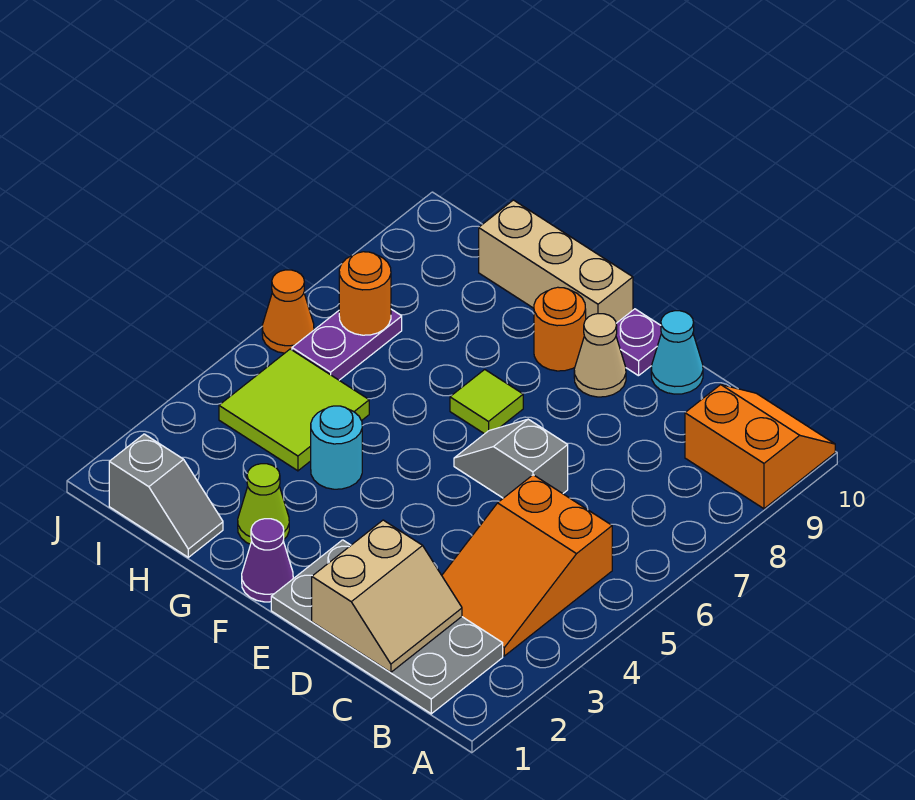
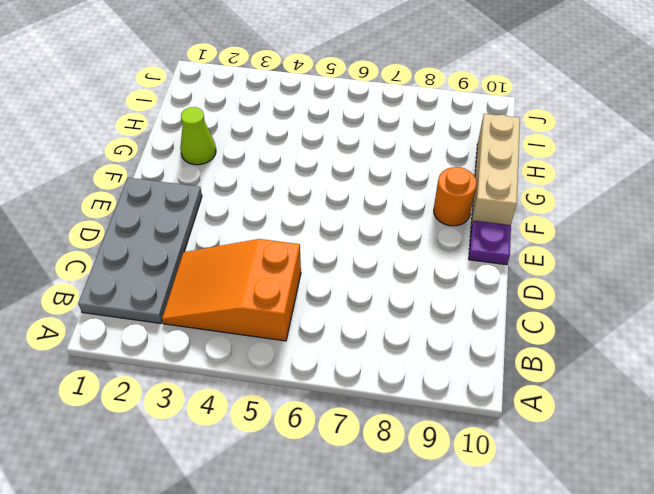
none -> orange slope A9:B10 level 1 top 9
none -> grey slope D6:E6 level 1 top D
none -> cyan cone D10 level 1

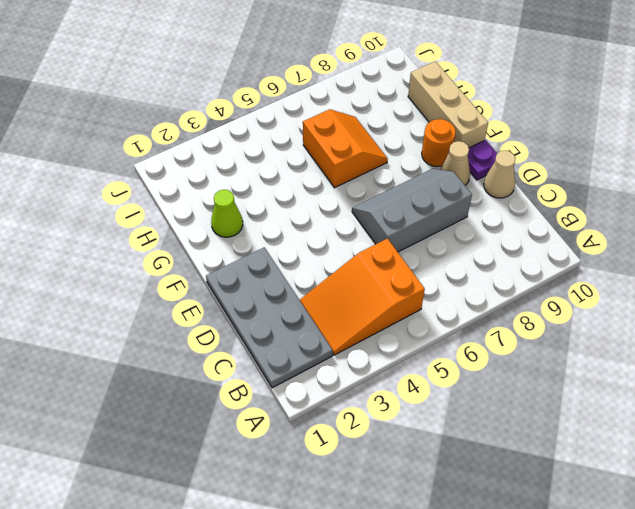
grey slope D6:E8 level 1 top D -> grey slope D6:E6 level 1 top D
tan cone D10 level 1 -> cyan cone D10 level 1
orange slope G6:H7 level 1 top 6 -> orange slope A9:B10 level 1 top 9
none -> purple cone F1 level 1
none -> lime tile F7 level 1
none -> cyan round brick G4 level 1

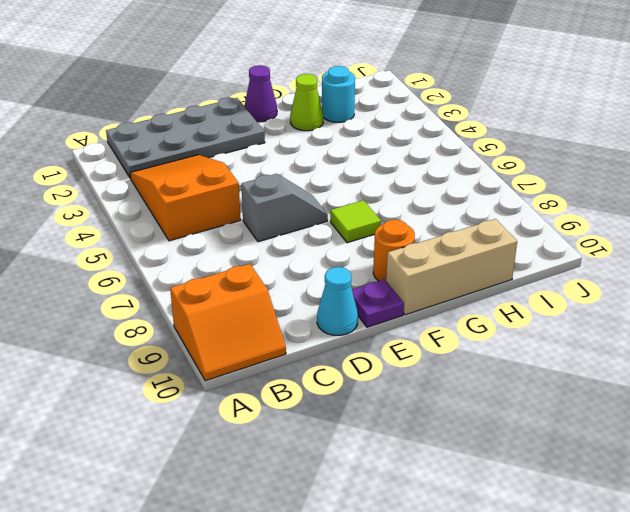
cyan round brick H2 level 1 -> cyan round brick G4 level 1
none -> tan cone E9 level 1
none -> grey slope H1:I1 level 1 top I
none -> lime tile H4:I5 level 1

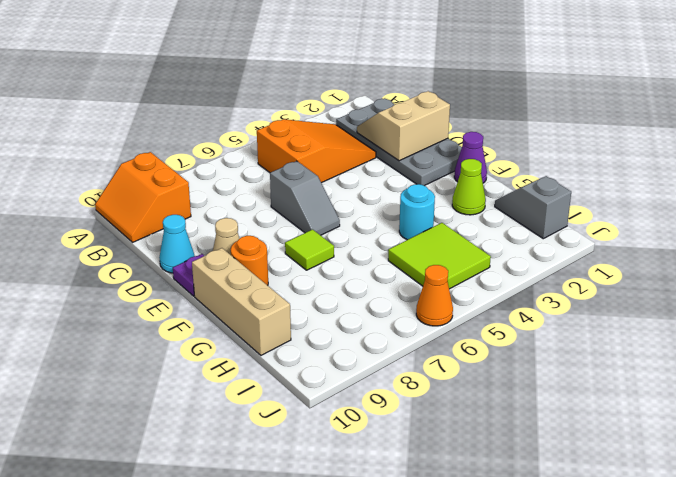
none -> purple plate I6:I7 level 1
none -> orange round brick I7 level 2

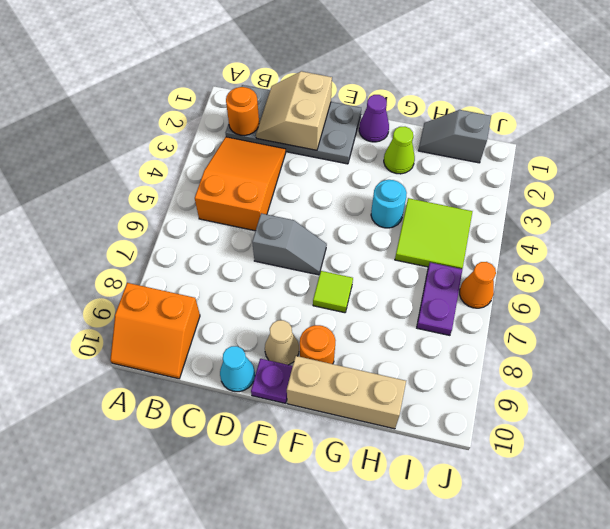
orange round brick B2 level 2 -> orange round brick I7 level 2

